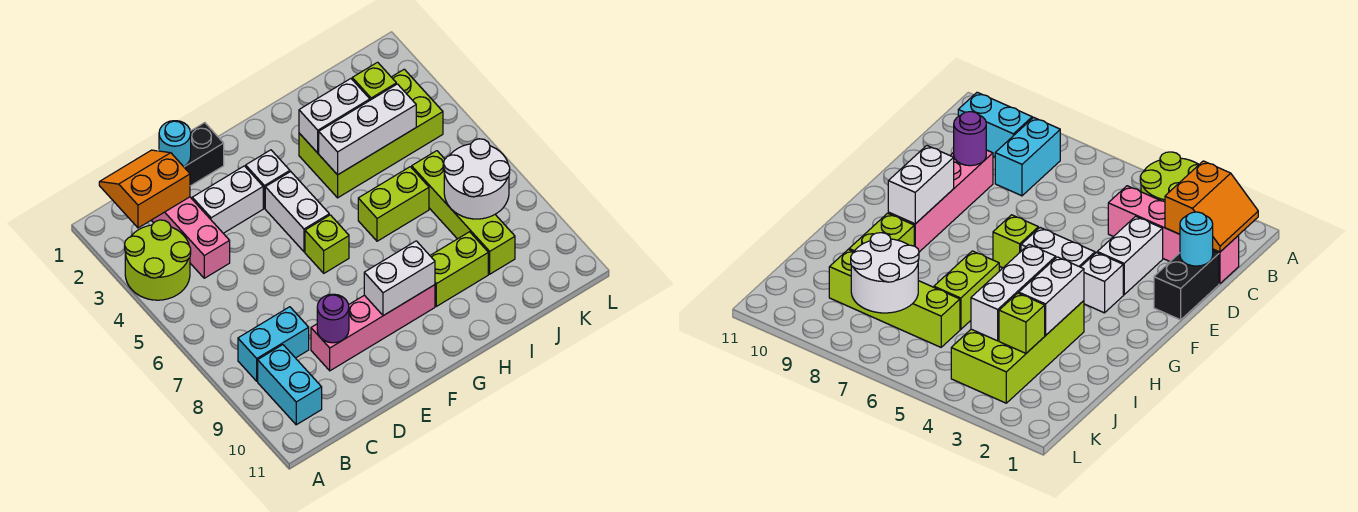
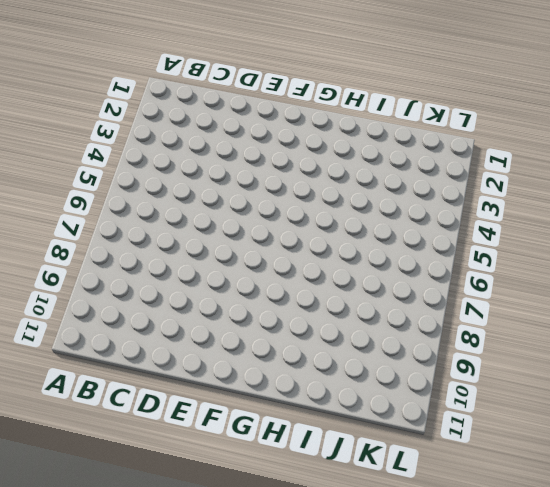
none -> lime round brick A3:B4 level 1
none -> cyan brick B8:C8 level 1
none -> cyan brick B9:B10 level 1

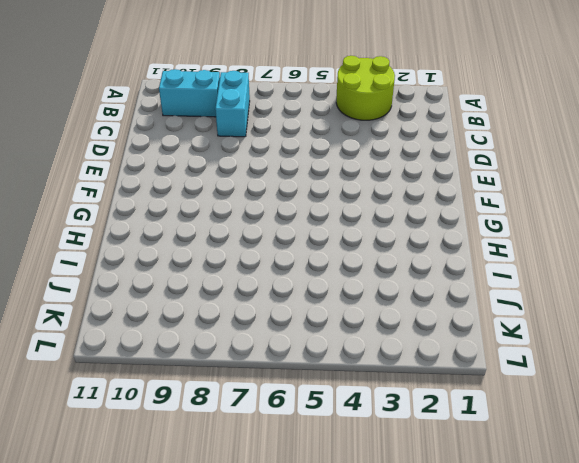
none -> pink brick C1:C4 level 1
none -> black brick D1:E1 level 1
none -> white brick D3:E3 level 1

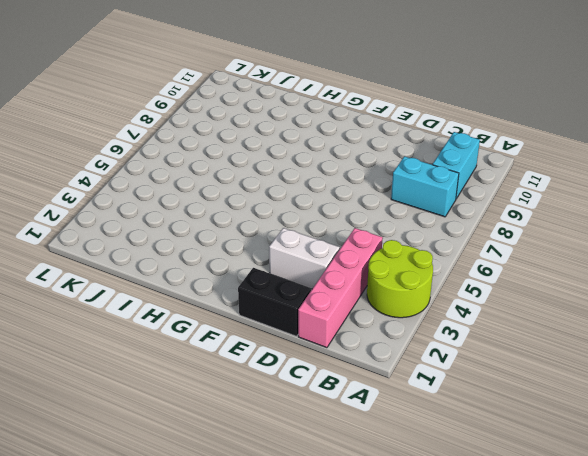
none -> pink brick D9:G9 level 1
none -> white brick F3 level 1
none -> white brick F4:F5 level 1

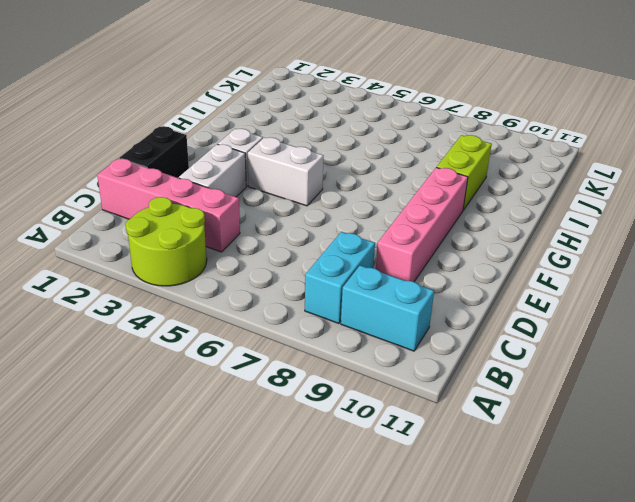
none -> lime brick F6 level 1
none -> lime brick H3:K4 level 1
none -> lime brick H6:I6 level 1

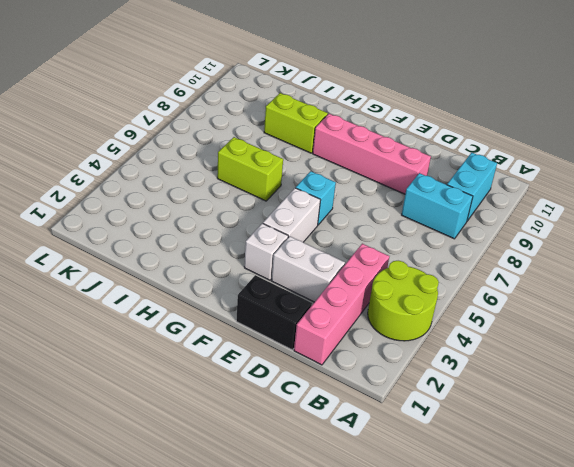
cyan brick F6 level 1 -> lime brick F6 level 1
none -> lime brick H3:K4 level 1
none -> lime brick J6:J9 level 1
none -> orange slope B1:C2 level 2 top 2

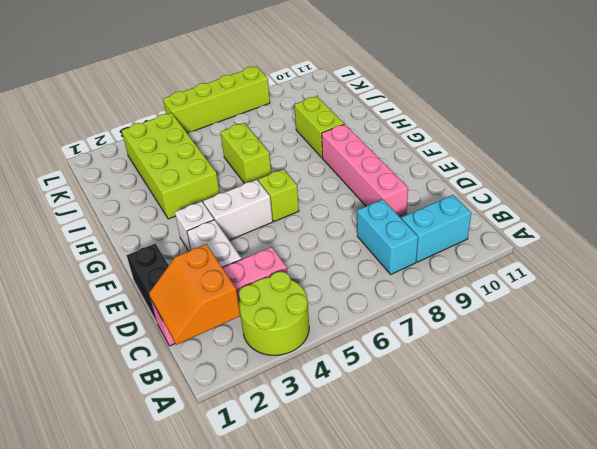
lime brick L5:L8 level 1 -> lime brick J6:J9 level 1
none -> cyan round brick D1 level 2
none -> purple round brick D9 level 2
none -> white brick F9:G9 level 2

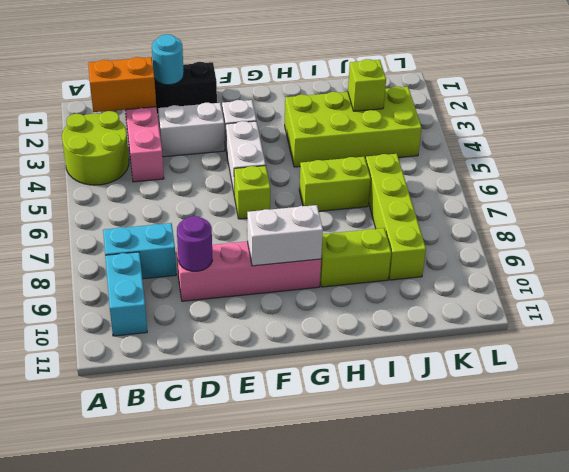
none -> white brick H3:I3 level 2
none -> white brick H4:J4 level 2
none -> white round brick J7:K8 level 2

